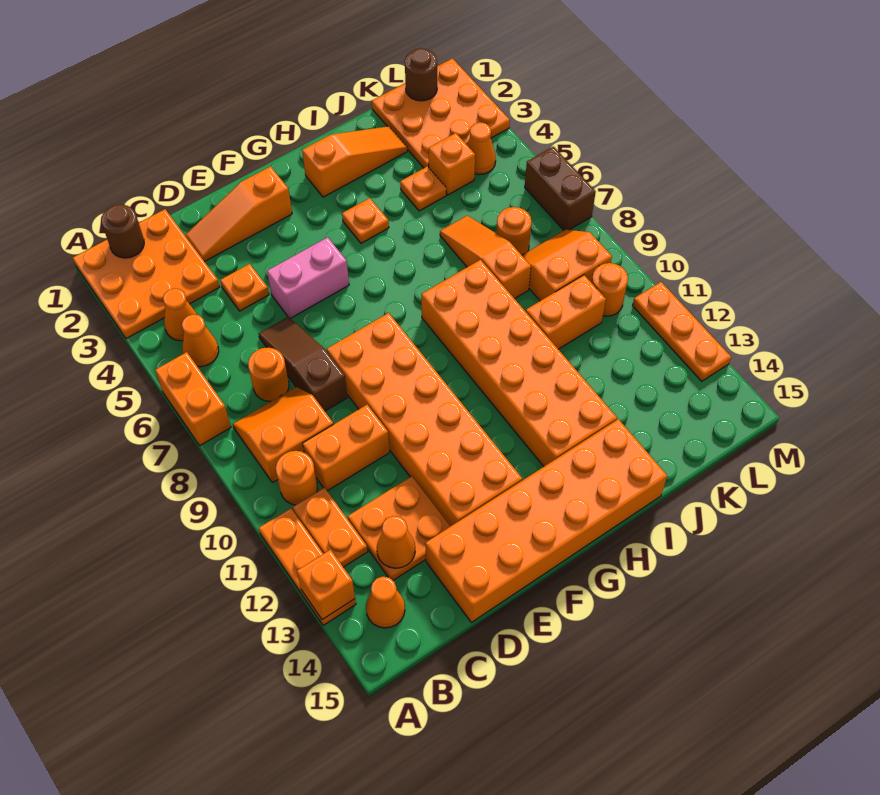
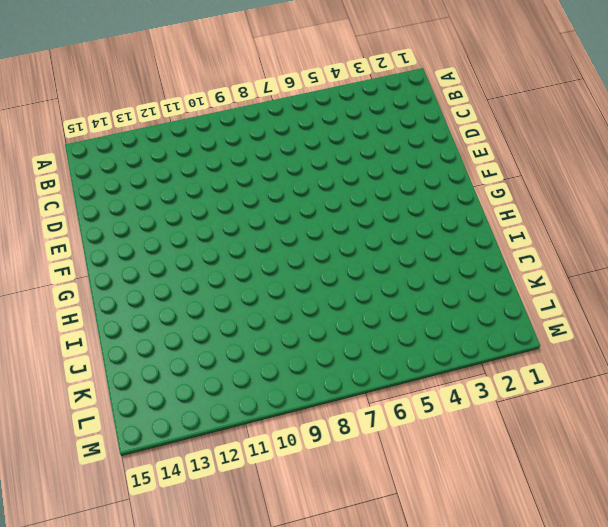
none -> orange plate A1:C3 level 1
none -> orange brick A6:A7 level 1
none -> orange plate A11:A13 level 1
none -> orange cone B4 level 1

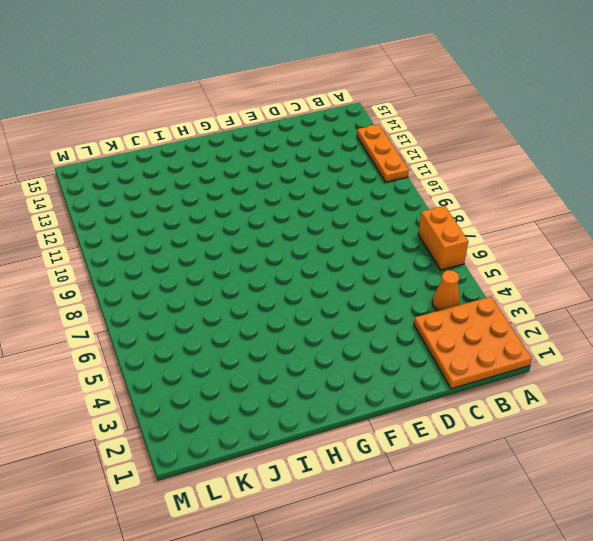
none -> orange cone B5 level 1
none -> orange slope B8:C9 level 1 top 9
none -> orange round brick B10 level 1
none -> orange plate B11:B12 level 1

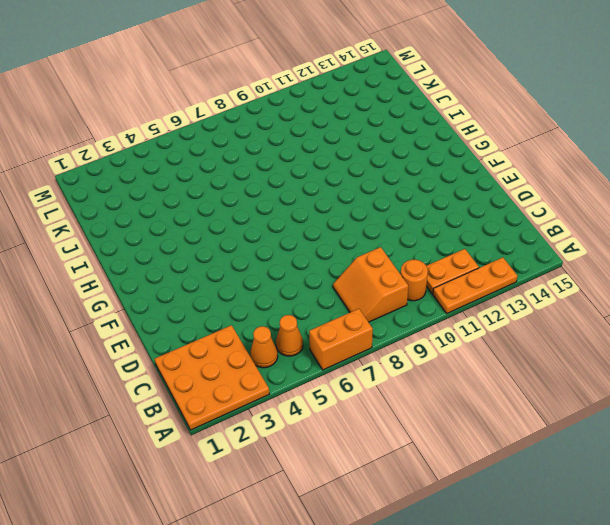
none -> orange cone B14 level 1
none -> orange round brick C7 level 1
none -> orange brick C10:D10 level 1
none -> orange plate C12:D13 level 1

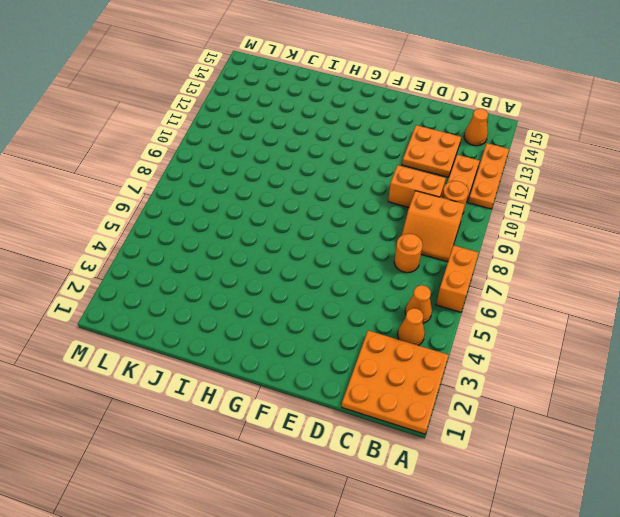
none -> orange slope D2:F2 level 1 top F
none -> orange plate D4 level 1
none -> brown slope D6:D8 level 1 top 8
none -> orange brick D14:I15 level 1

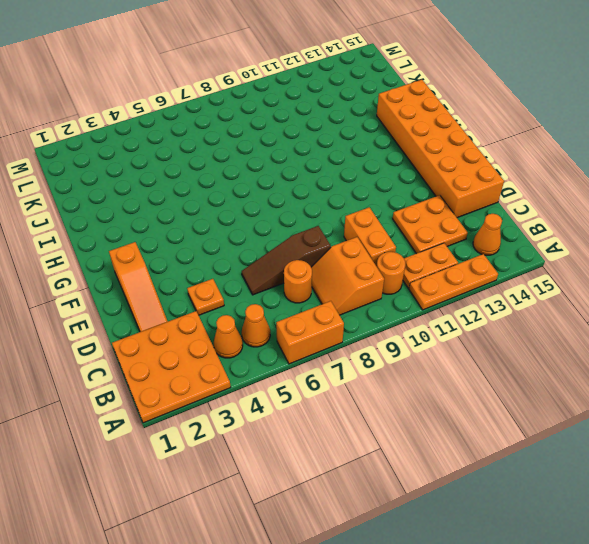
none -> pink brick E5:F5 level 1
none -> orange brick E8:F13 level 1
none -> orange slope H2:J2 level 1 top H
none -> orange plate H4 level 1

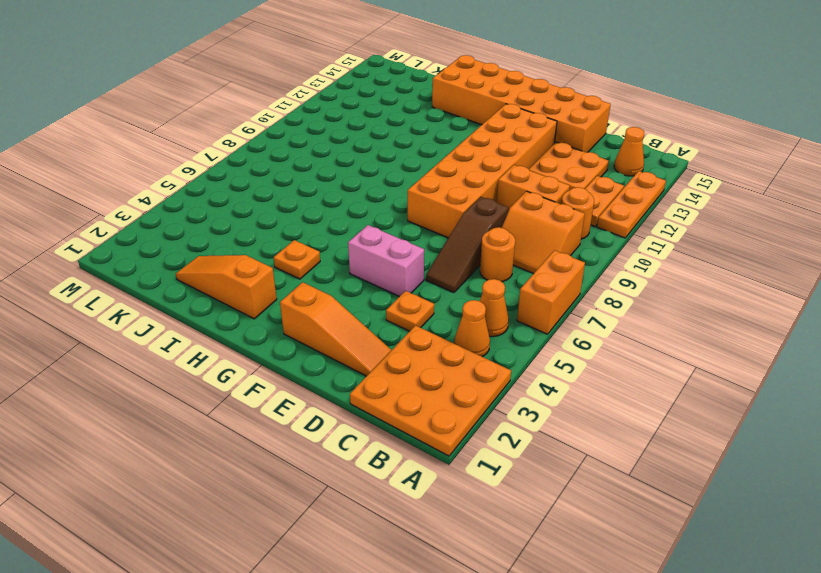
none -> orange brick H8:I13 level 1
none -> orange plate J4 level 1
none -> orange slope J6:J8 level 1 top 8
none -> orange brick J10:K10 level 1

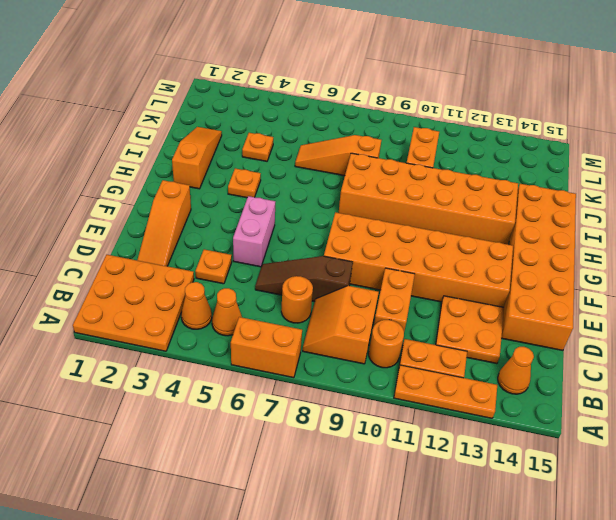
none -> orange plate K1:M3 level 1
none -> orange brick K4 level 1
none -> orange round brick K7 level 1
none -> orange slope K8:L9 level 1 top 9

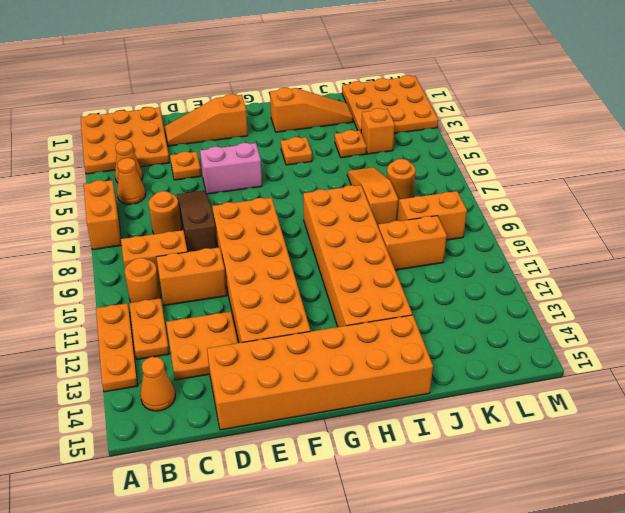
none -> orange cone L4 level 1
none -> orange round brick L10 level 1
none -> brown brick M6:M7 level 1
none -> orange plate M11:M13 level 1

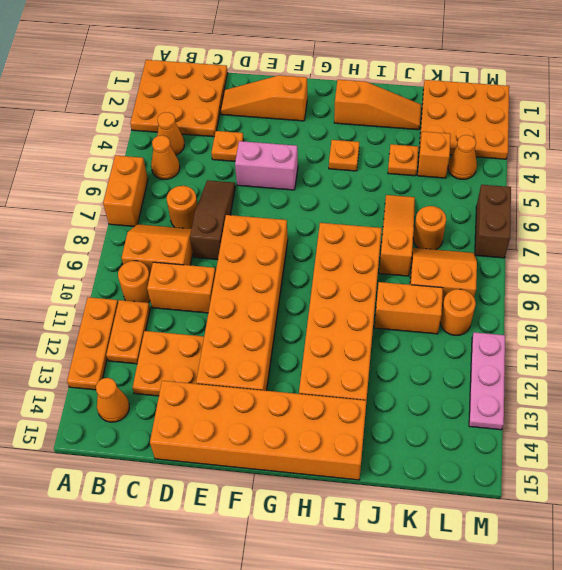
pink plate M11:M13 level 1 -> orange plate M11:M13 level 1
none -> orange brick A13 level 2
none -> brown round brick B1 level 2
none -> orange cone C13 level 2
none -> brown round brick L1 level 2

